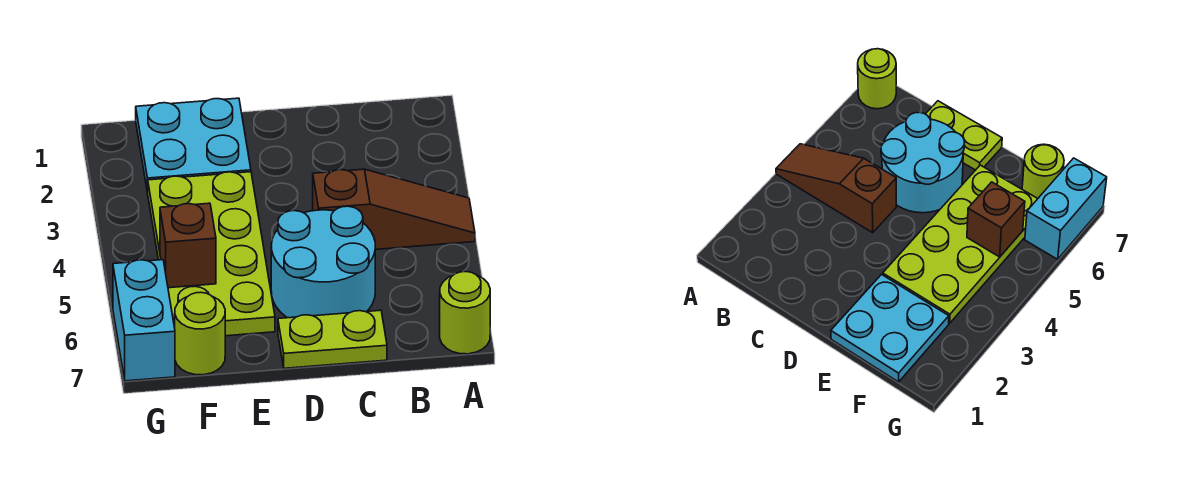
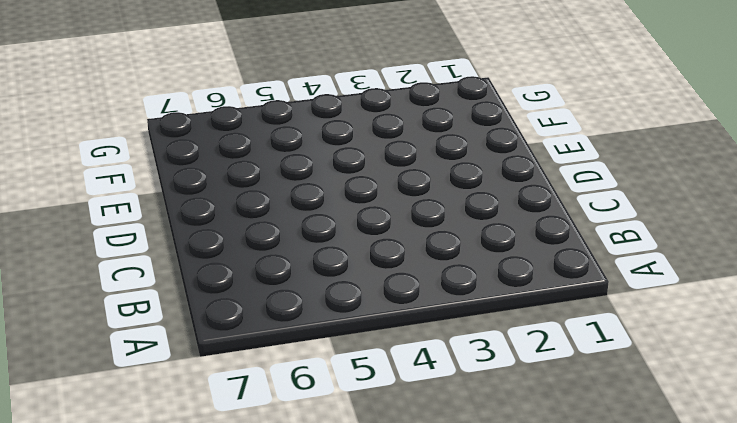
none -> brown slope A4:C4 level 1 top C
none -> lime round brick A7 level 1

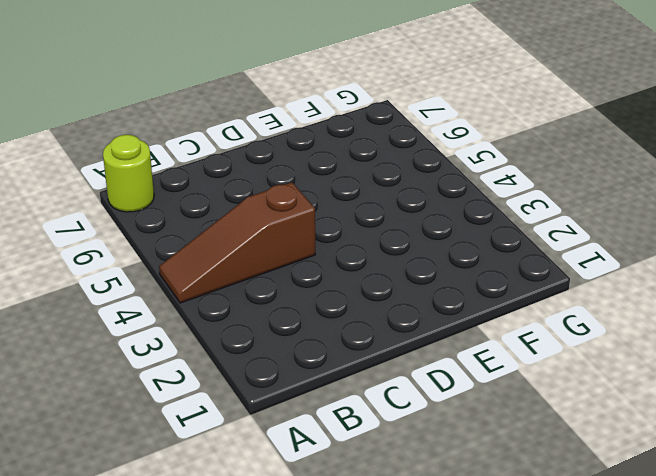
none -> cyan round brick C5:D6 level 1
none -> lime plate C7:D7 level 1

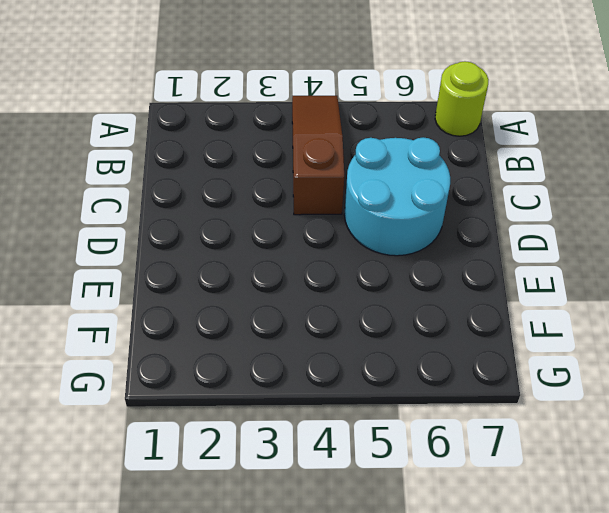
none -> lime plate C7:D7 level 1
none -> cyan plate E1:F2 level 1

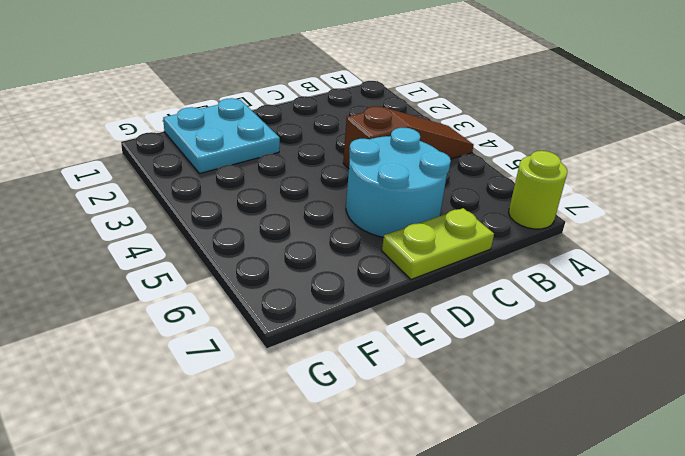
none -> lime plate E3:F6 level 1
none -> lime round brick F7 level 1

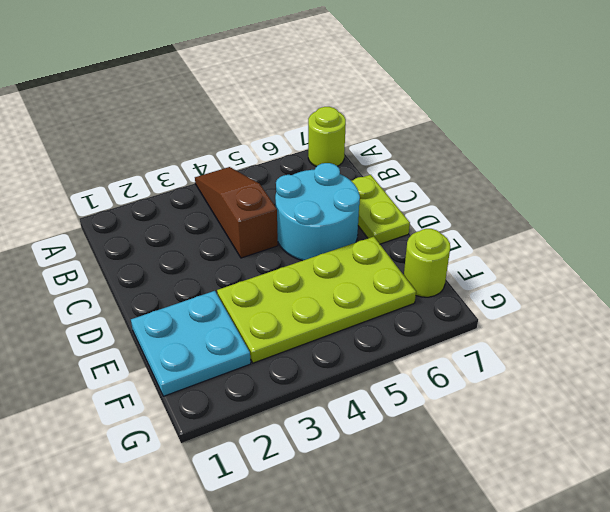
none -> cyan brick G6:G7 level 1
none -> brown brick F5 level 2

